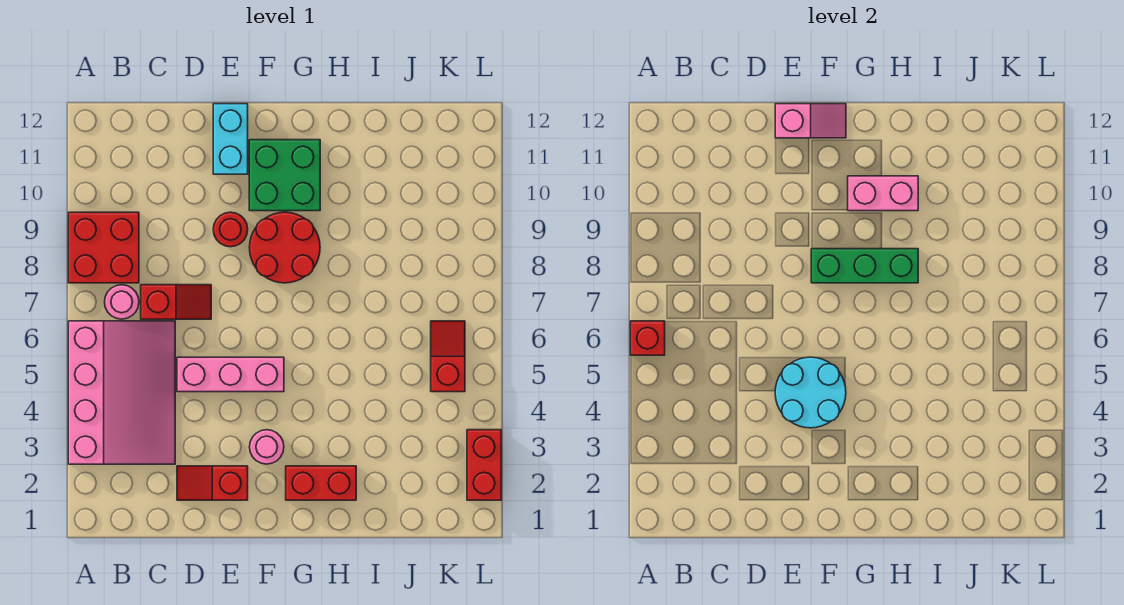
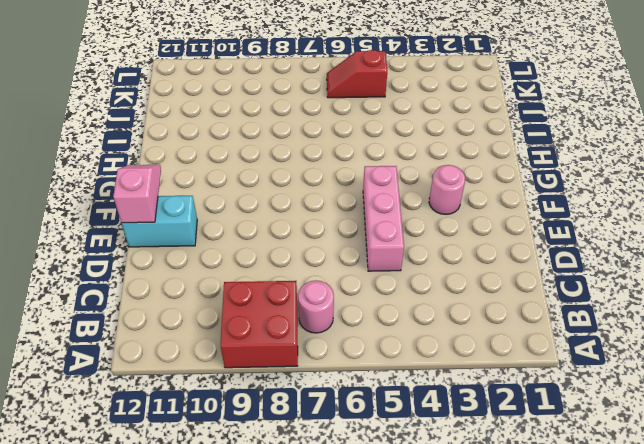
none -> pink slope A3:C6 level 1 top A
none -> red slope C7:D7 level 1 top C
none -> red slope D2:E2 level 1 top E

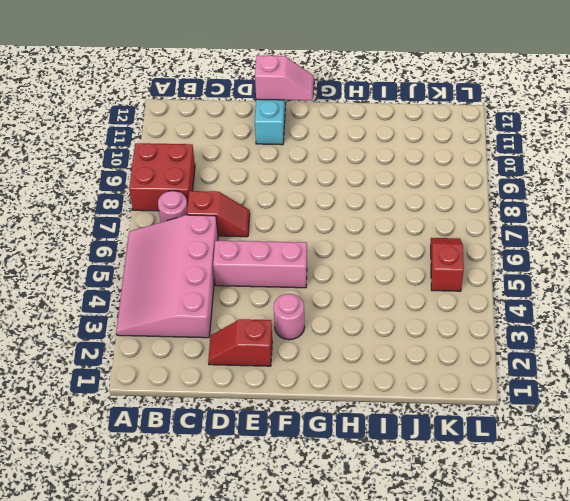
pink slope A3:C6 level 1 top C -> pink slope A3:C6 level 1 top A
none -> red round brick E9 level 1
none -> red round brick F8:G9 level 1
none -> green brick F10:G11 level 1

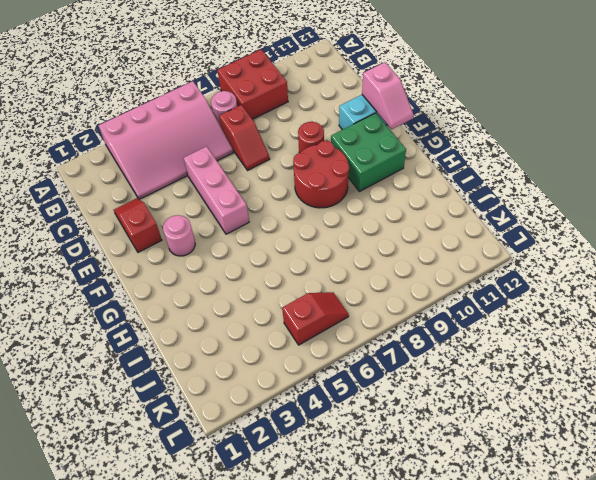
none -> red brick G2:H2 level 1
none -> red brick L2:L3 level 1
none -> red brick A6 level 2

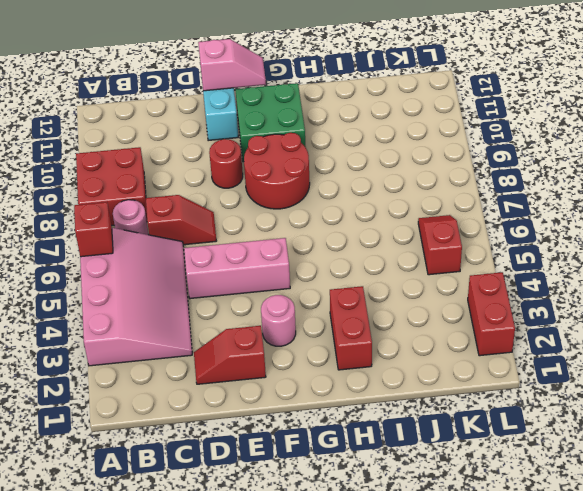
red brick H2:H3 level 1 -> red brick G2:H2 level 1
none -> cyan round brick E4:F5 level 2
none -> green brick F8:H8 level 2
none -> pink brick G10:H10 level 2

